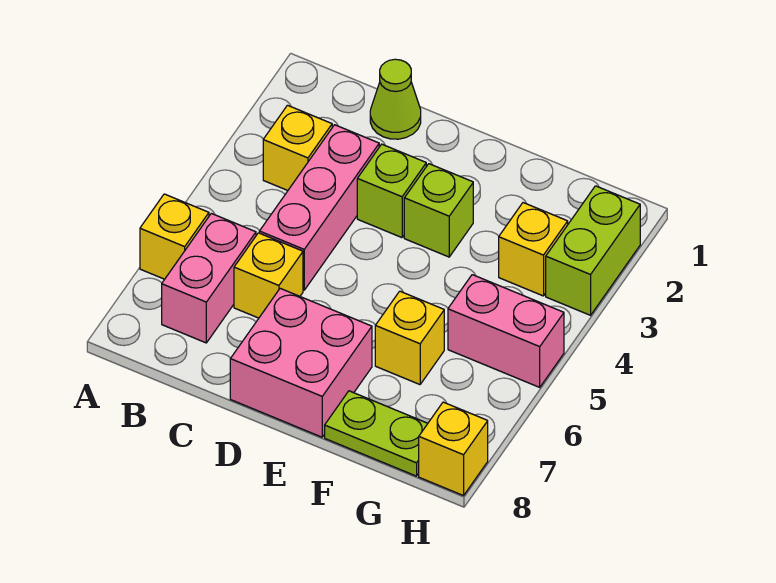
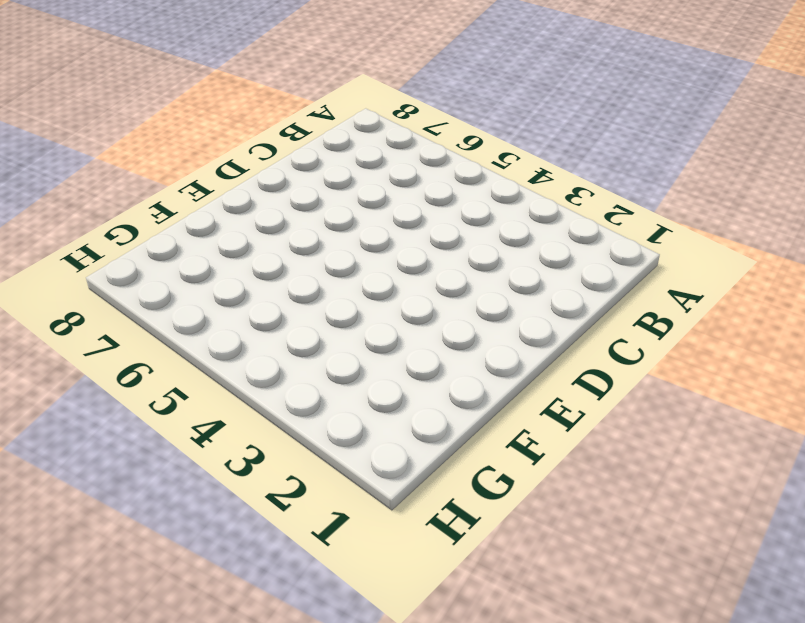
none -> yellow brick A6 level 1
none -> yellow brick B3 level 1
none -> pink brick B6:B7 level 1

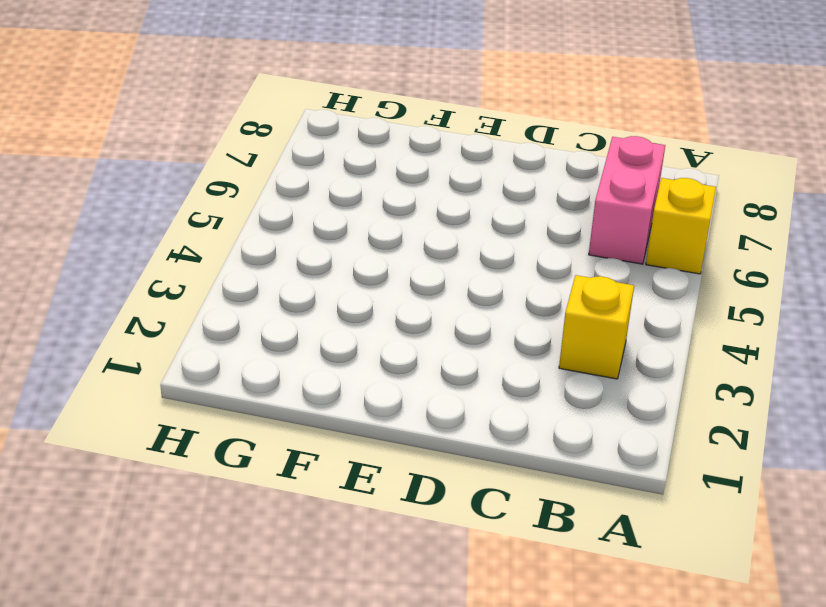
none -> lime cone C1 level 1
none -> pink brick C3:C5 level 1
none -> yellow brick C6 level 1

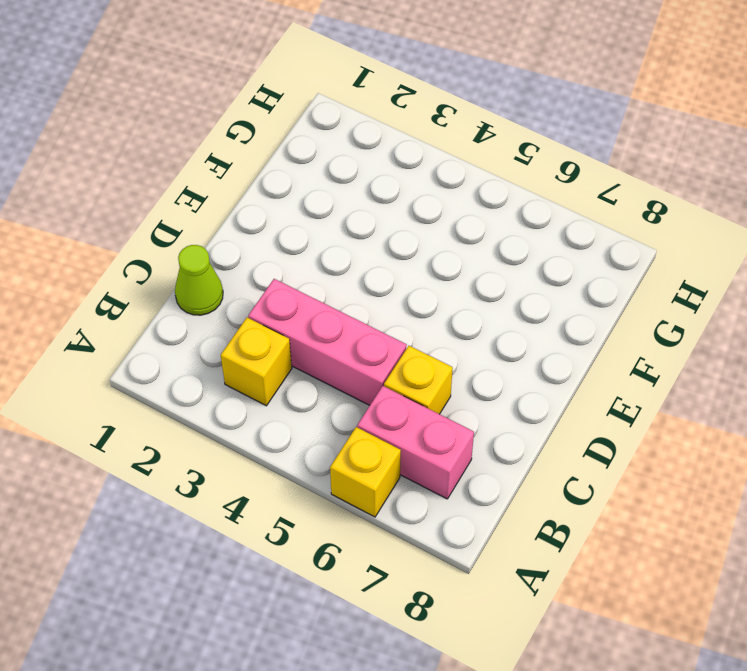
none -> lime brick D3 level 1
none -> pink brick D7:E8 level 1
none -> lime brick E3 level 1

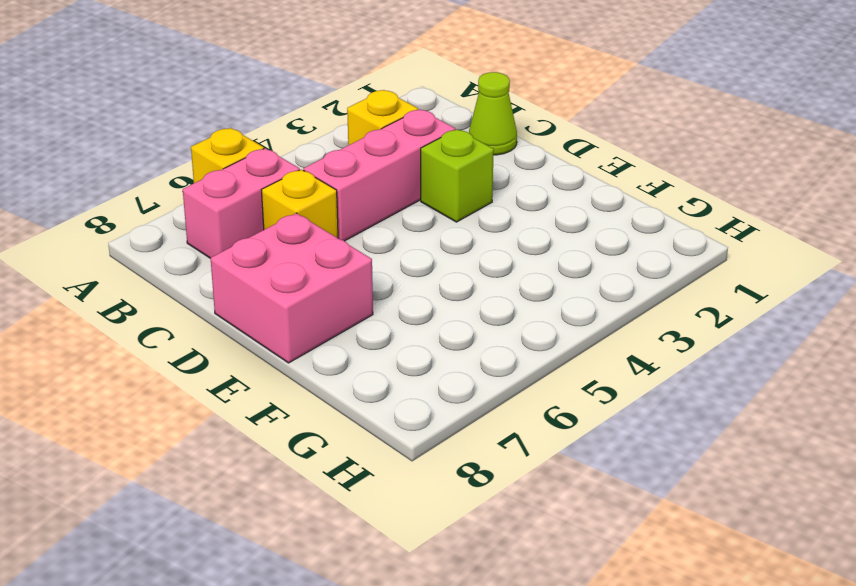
none -> lime brick E3 level 1
none -> yellow brick F6 level 1
none -> lime plate F8:G8 level 1

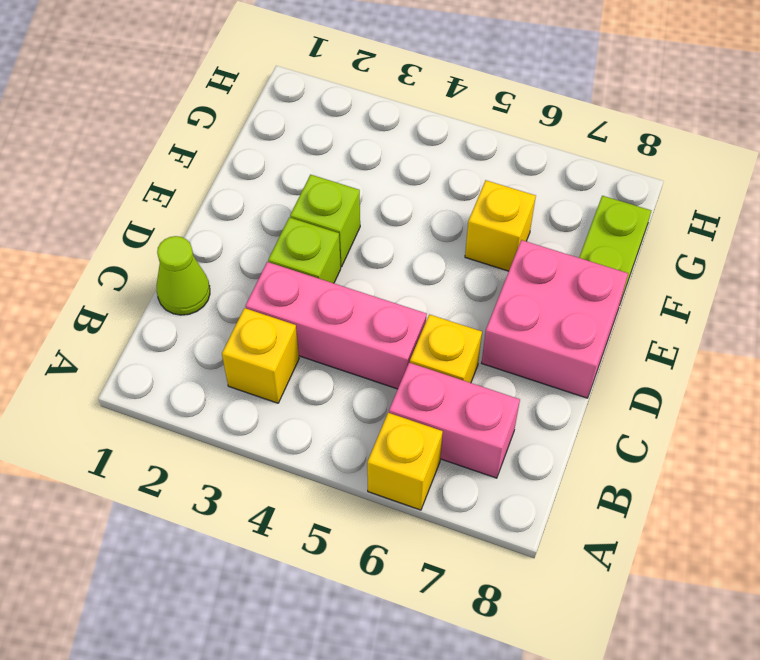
none -> yellow brick G3 level 1
none -> pink brick G5:H5 level 1
none -> lime brick H2:H3 level 1

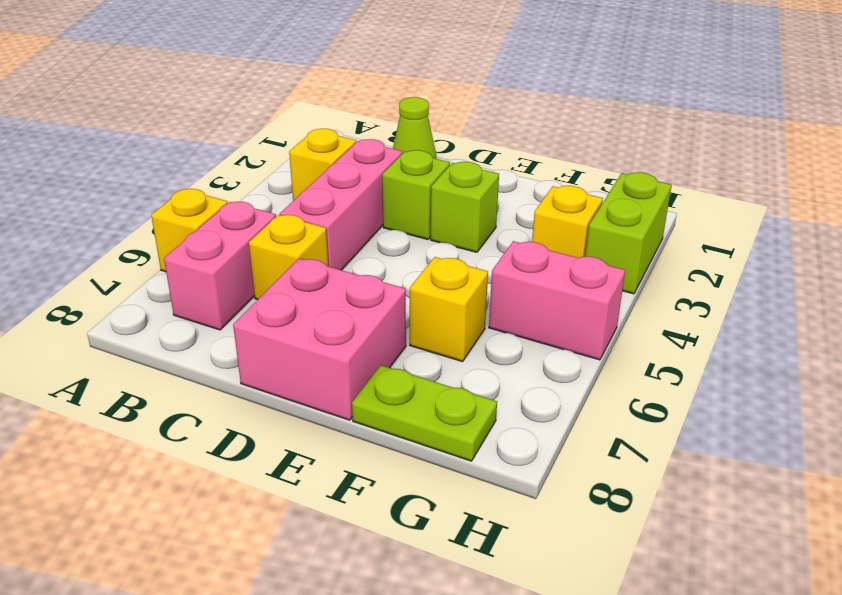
none -> yellow brick H8 level 1

